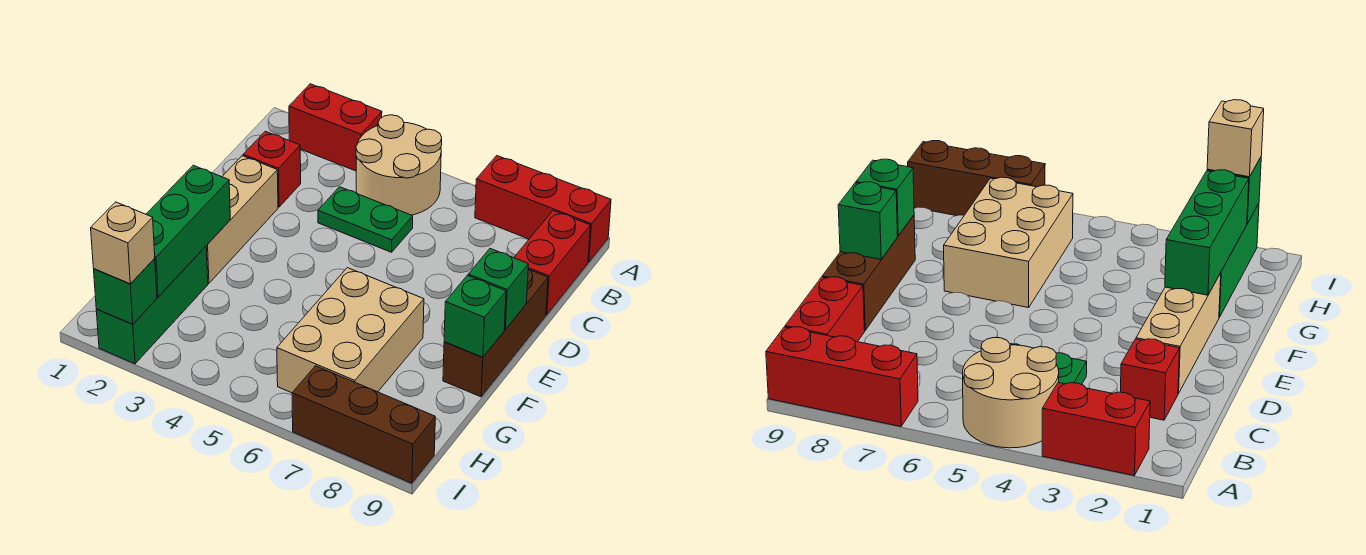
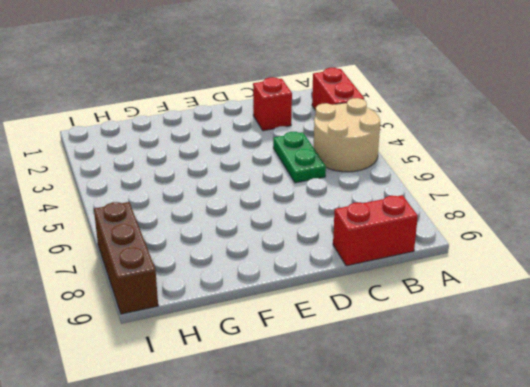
none -> red brick A7:A9 level 1
none -> tan brick D2:F2 level 1
none -> brown brick D9:F9 level 1

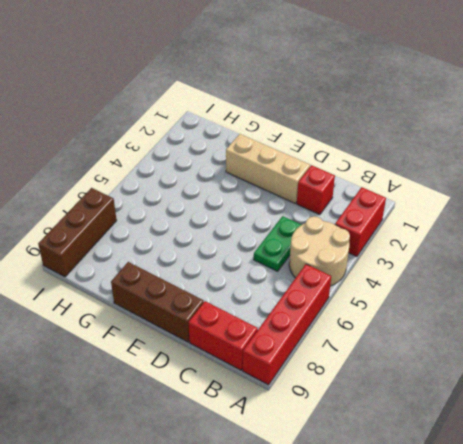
red brick A6:A9 level 1 -> red brick A7:A9 level 1
none -> tan brick F6:H7 level 1
none -> green brick G2:I2 level 1
none -> green brick E9 level 2

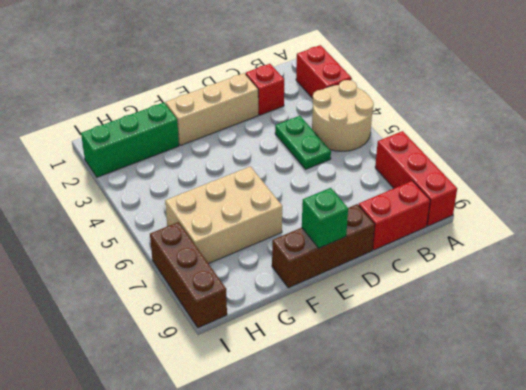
none -> green brick F2:H2 level 2
none -> green brick F9 level 2
none -> green brick I2 level 2

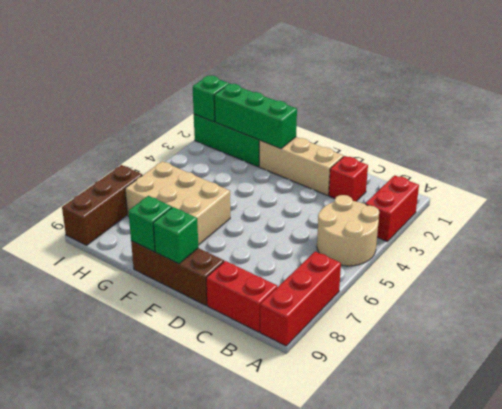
none -> green plate C4:C5 level 1
none -> tan brick I2 level 3

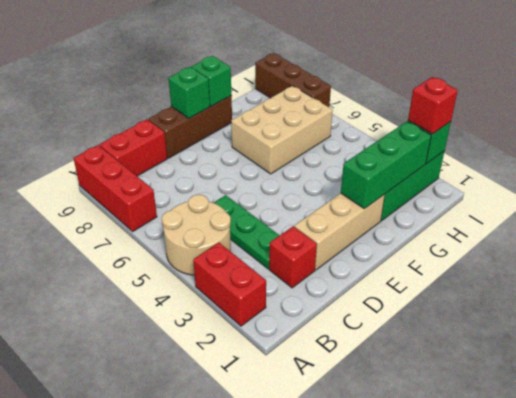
green plate C3:C5 level 1 -> green plate C4:C5 level 1
red brick I2 level 3 -> tan brick I2 level 3

